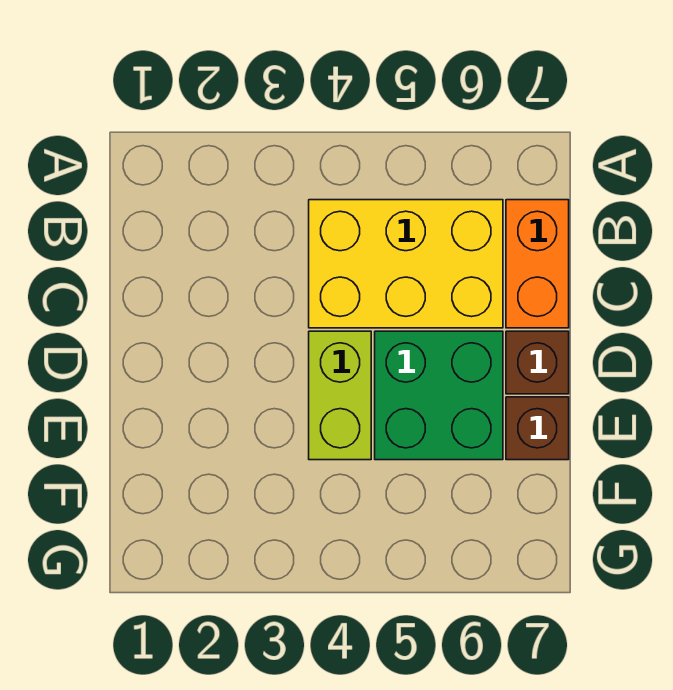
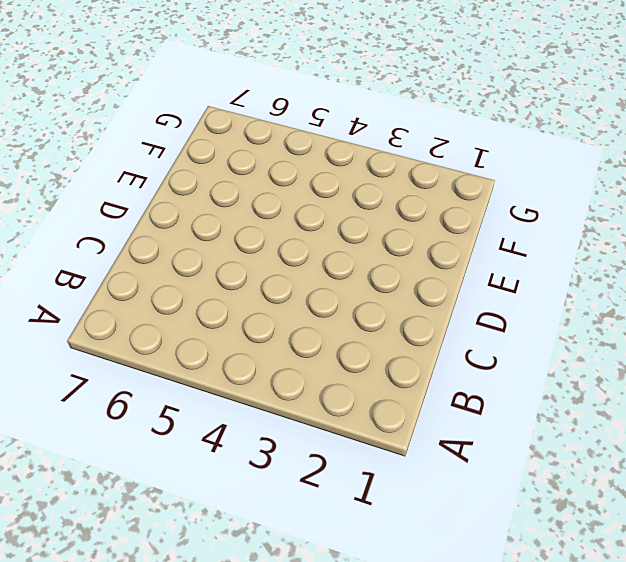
none -> yellow brick B4:C6 level 1
none -> orange brick B7:C7 level 1

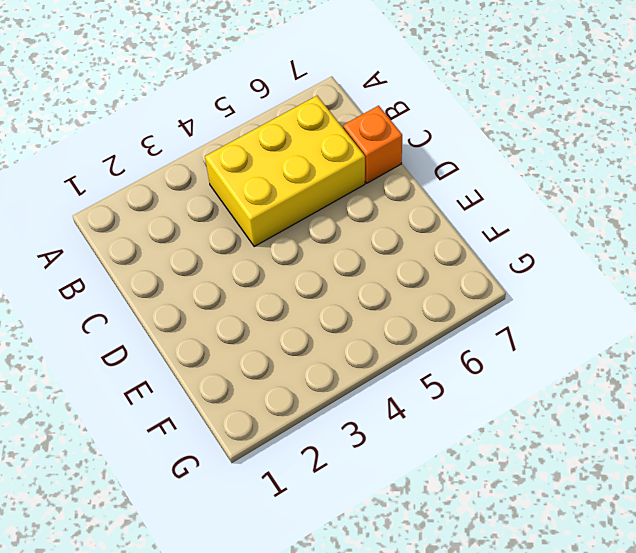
orange brick C7 level 1 -> orange brick B7:C7 level 1
none -> lime brick D4:E4 level 1
none -> green brick D5:E6 level 1

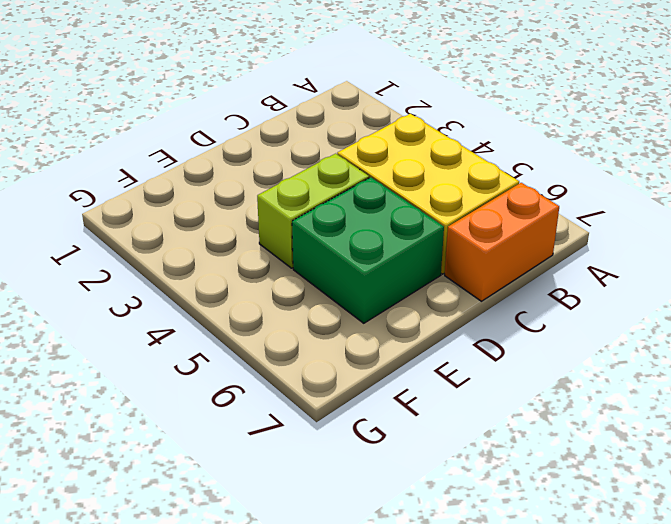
none -> brown brick D7 level 1
none -> brown brick E7 level 1

